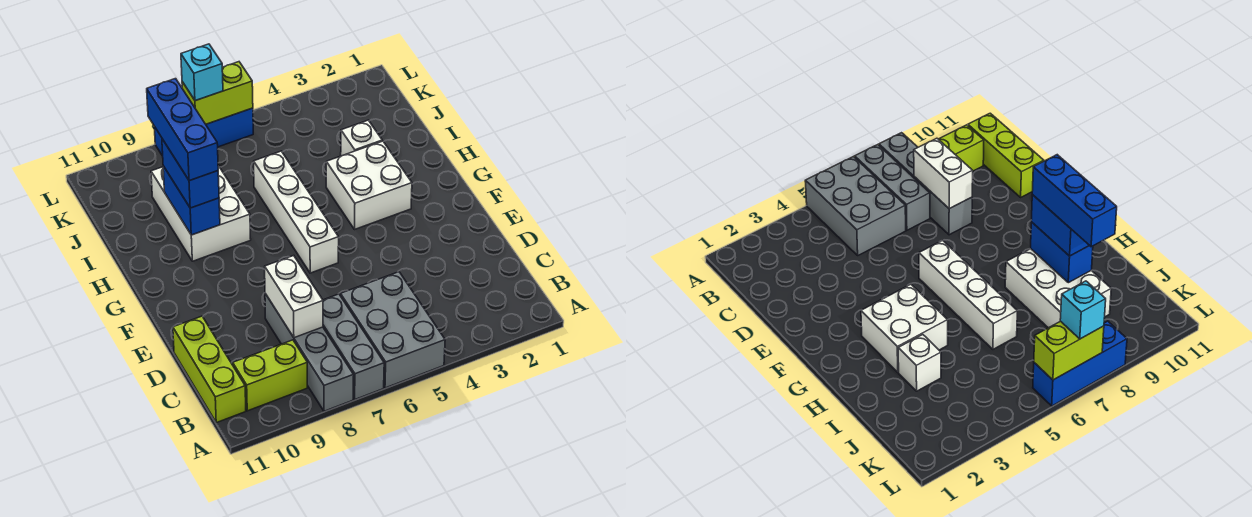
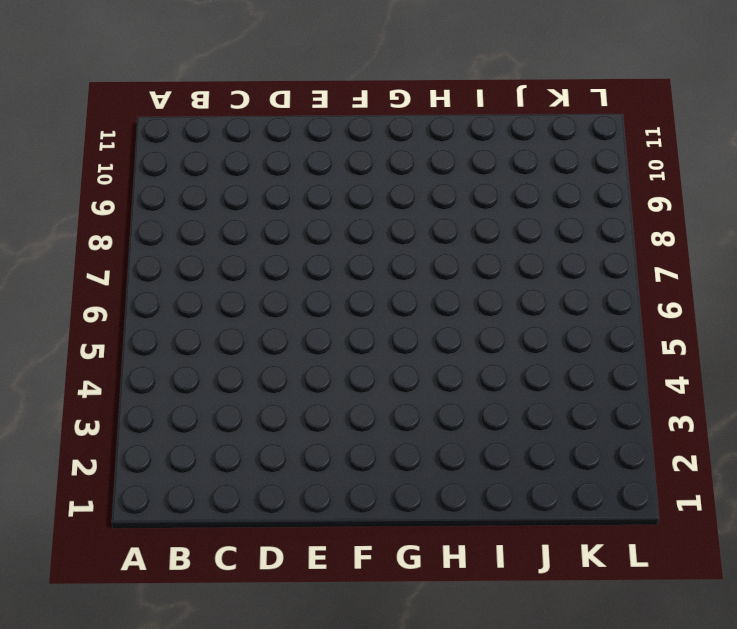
none -> grey brick A5:C6 level 1
none -> grey brick A7:C7 level 1
none -> grey brick A8:D8 level 1

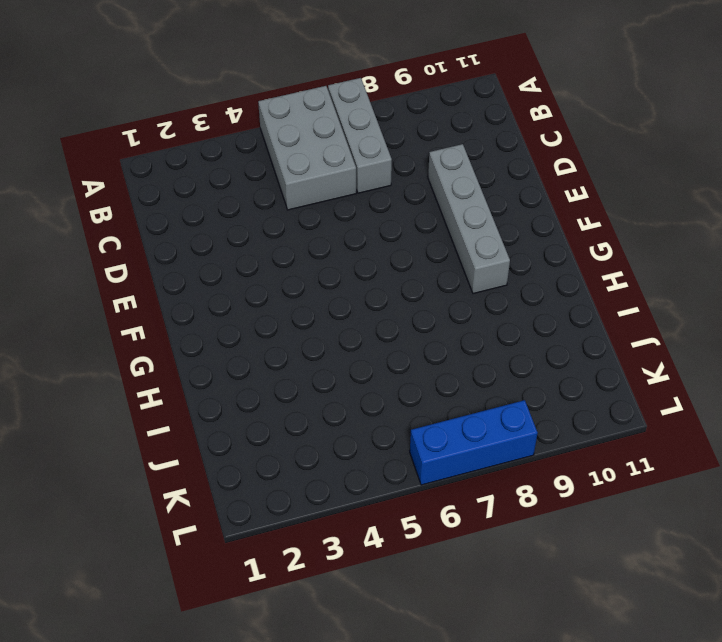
grey brick D9:G9 level 1 -> grey brick A8:D8 level 1
none -> lime brick B9:B10 level 1
none -> lime brick B11:D11 level 1
none -> white brick F6:I6 level 1

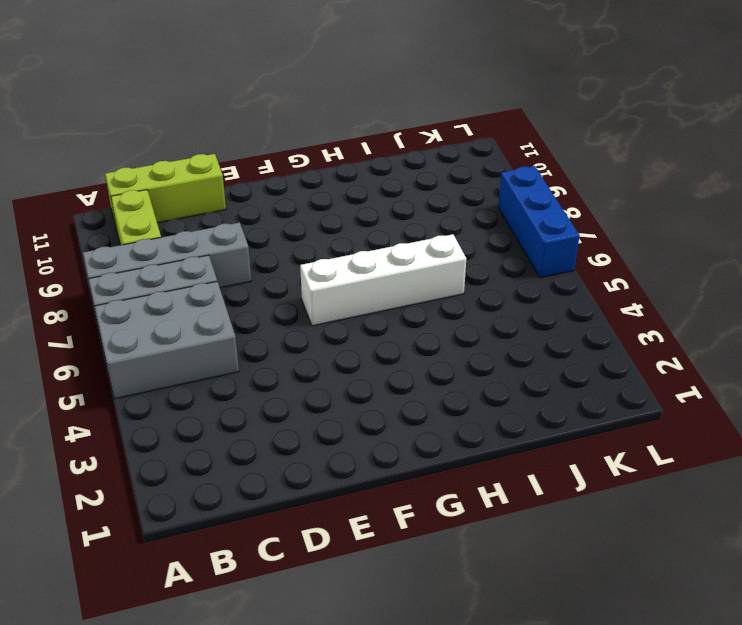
none -> white brick G3:H4 level 1
none -> white brick H8:J9 level 1
none -> white brick I3 level 1

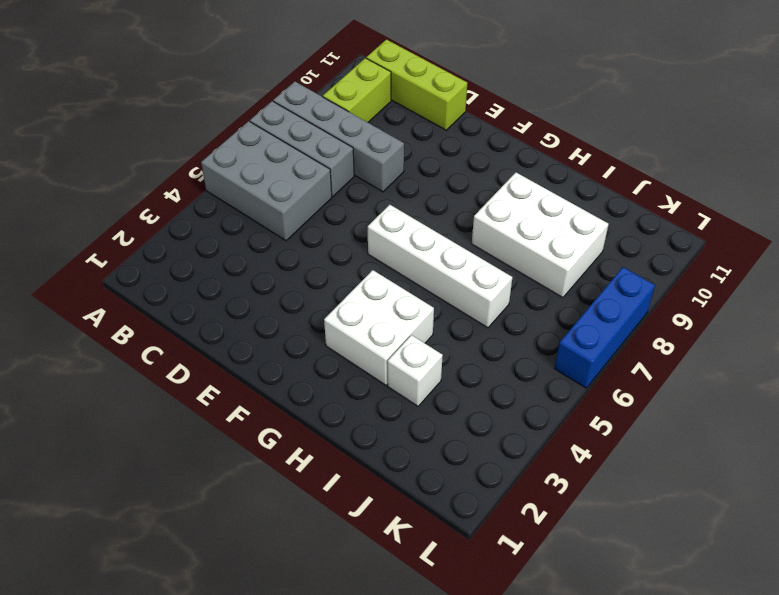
none -> white brick C8:D8 level 2
none -> blue brick H9:I9 level 2
none -> lime brick L6:L7 level 2

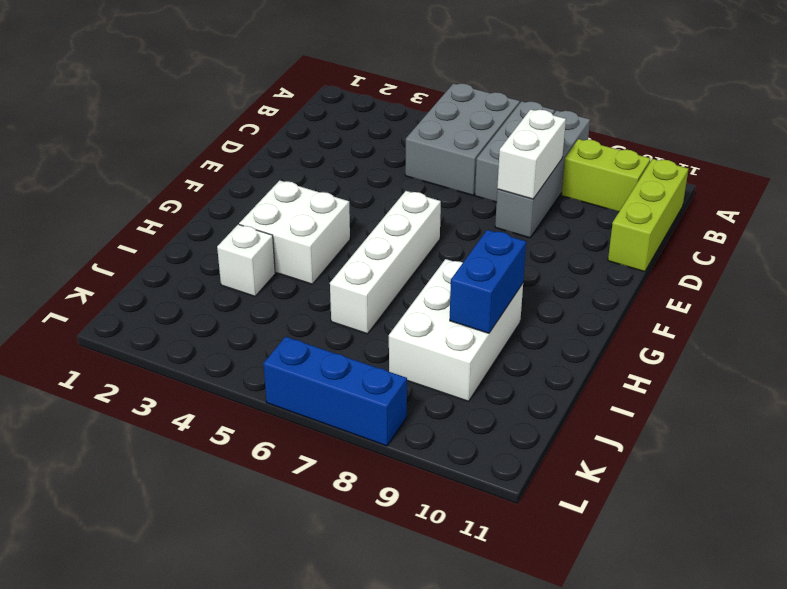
none -> lime brick L6:L7 level 2
none -> blue brick H9:I9 level 3
none -> cyan brick L7 level 3

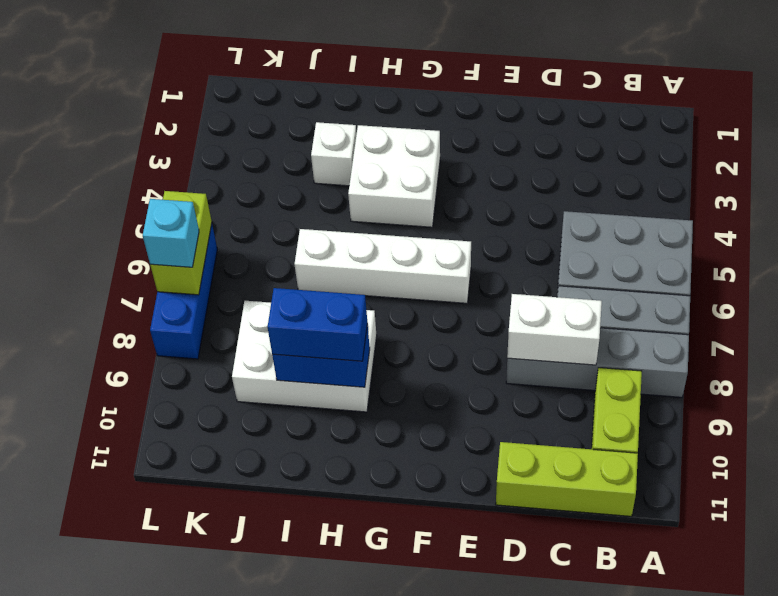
none -> blue brick H9:J9 level 4

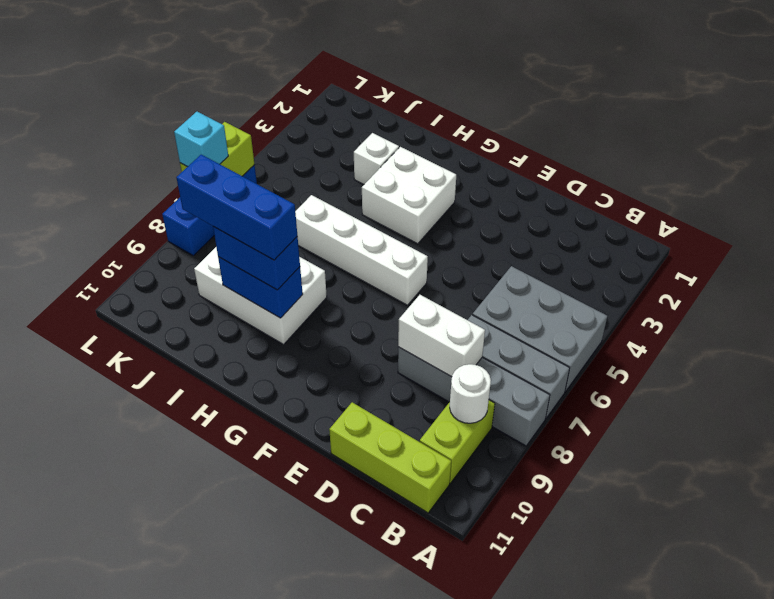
white round brick B9 level 2 -> none

